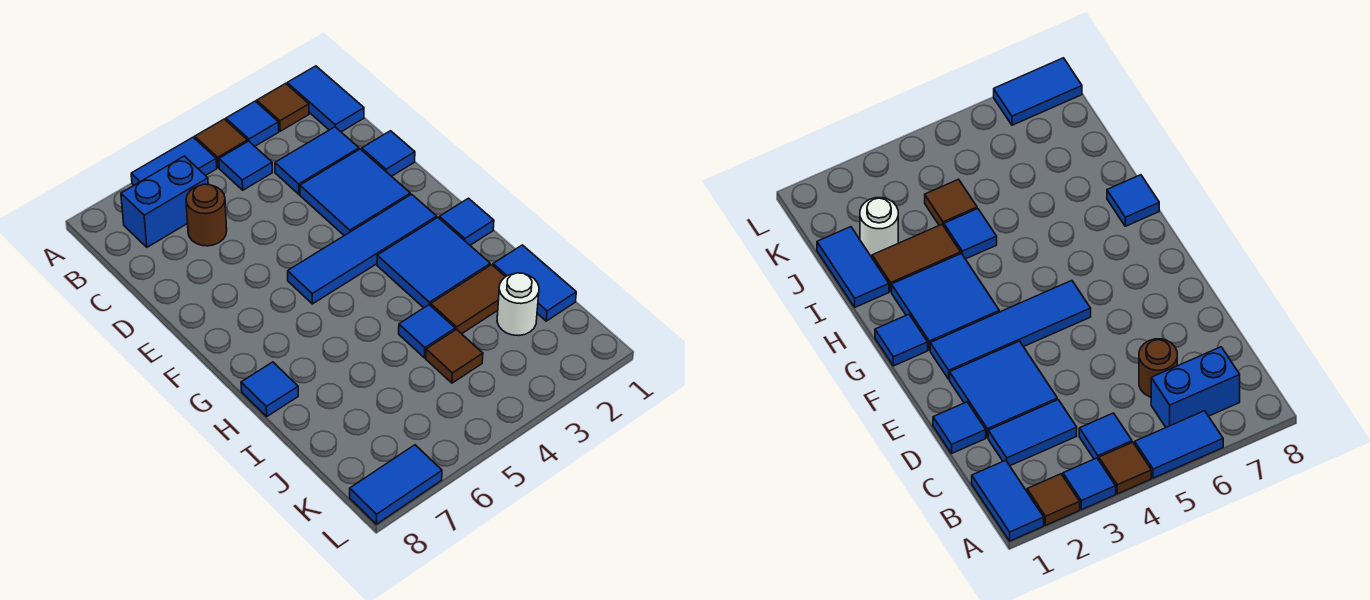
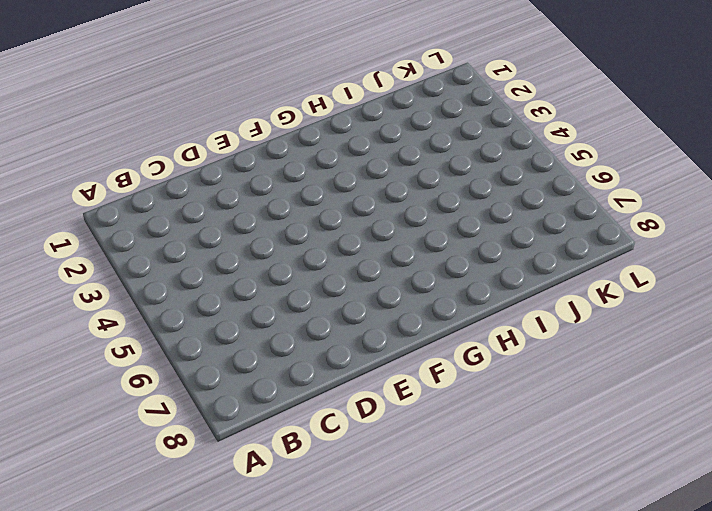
none -> blue tile A1:B1 level 1
none -> brown tile A2 level 1
none -> blue tile A3 level 1

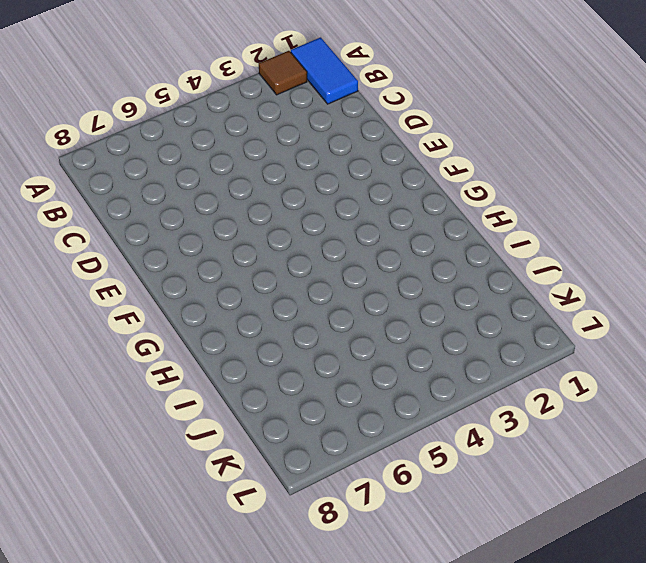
none -> blue tile A3 level 1
none -> brown tile A4 level 1
none -> blue tile A5:A6 level 1

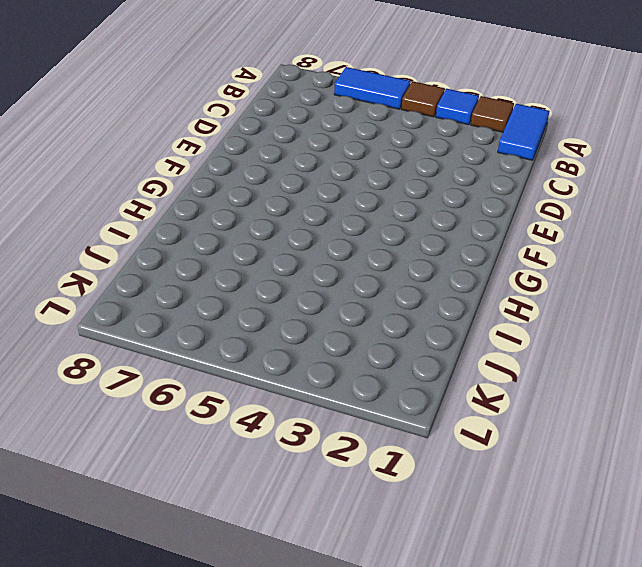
none -> blue tile B4 level 1
none -> blue brick B6:B7 level 1
none -> blue tile C2:C3 level 1

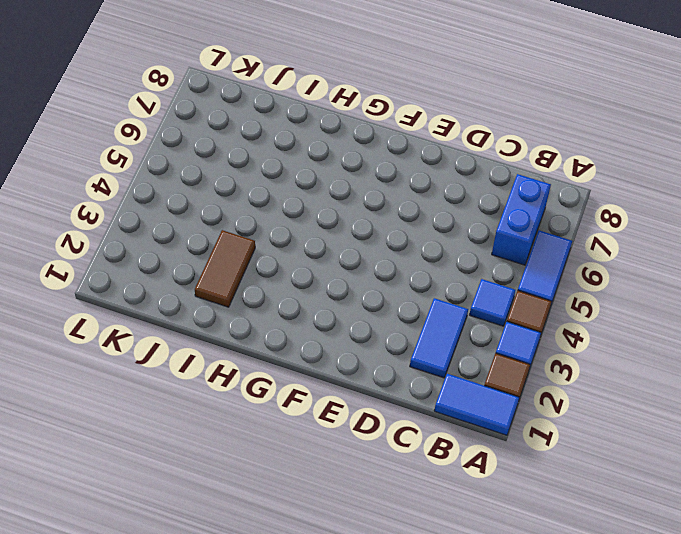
none -> brown round brick C6 level 1
none -> blue tile D1 level 1
none -> blue tile D2:E3 level 1

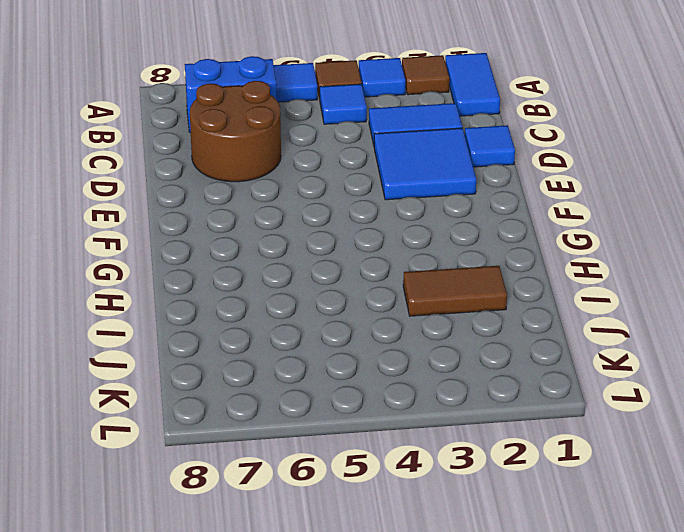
brown round brick C6:D7 level 1 -> brown round brick C6 level 1
none -> blue tile F2:F5 level 1
none -> blue tile G1 level 1
none -> blue tile G2:H3 level 1

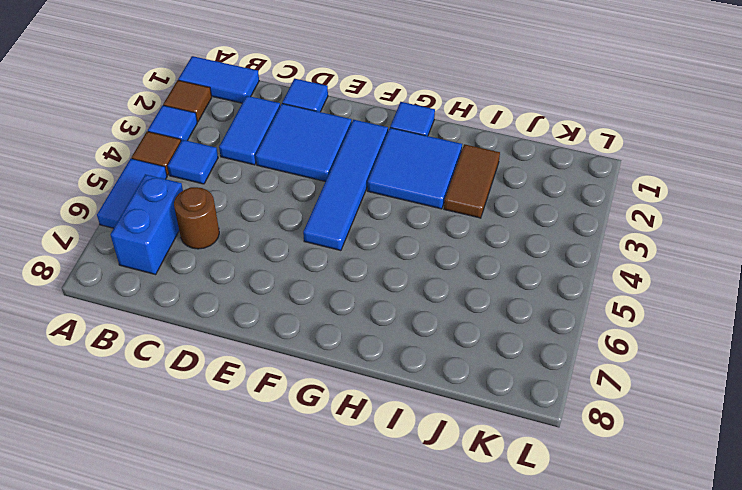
none -> blue tile H8 level 1
none -> blue tile I1:J1 level 1
none -> blue tile I4 level 1

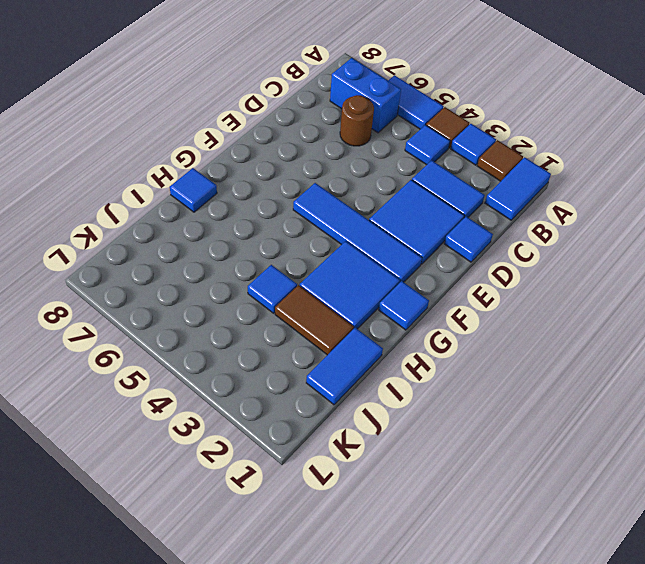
none -> white round brick J2 level 1
none -> brown tile J4 level 1
none -> blue tile L7:L8 level 1

